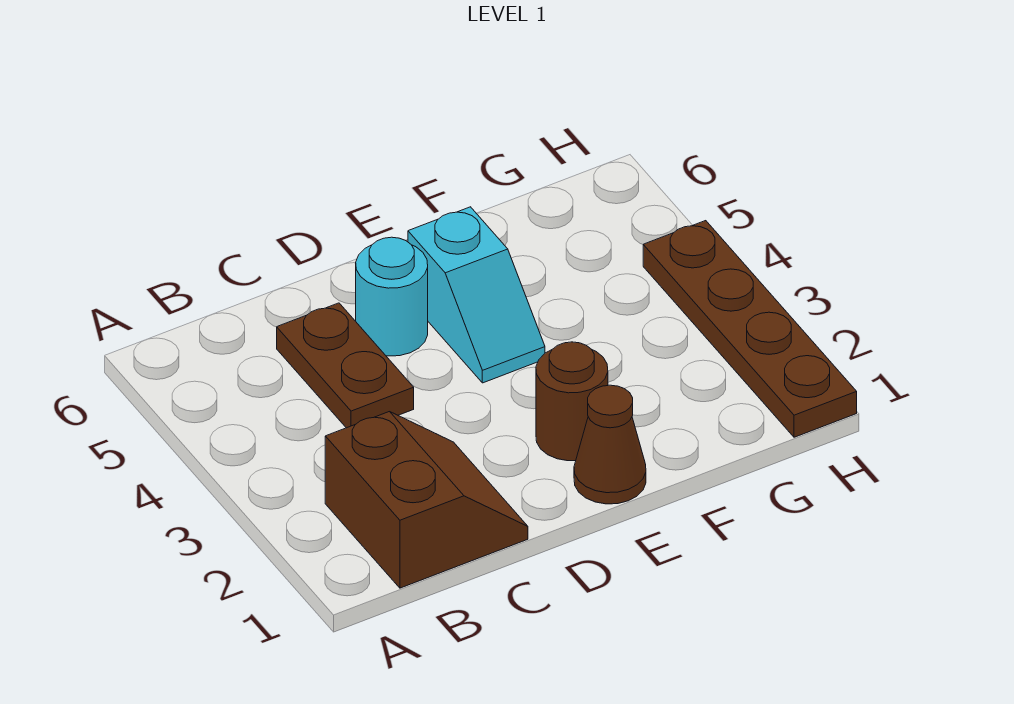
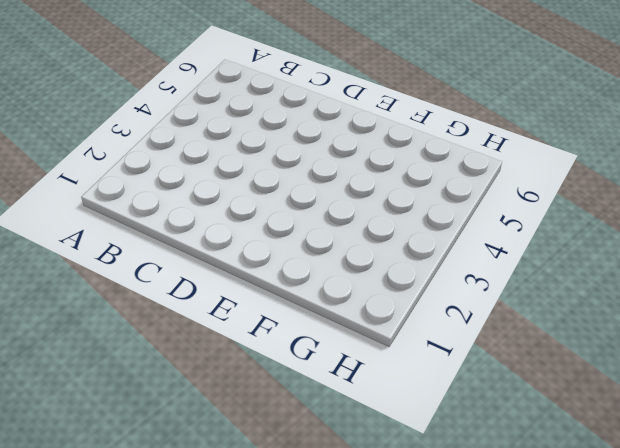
none -> brown slope B1:C2 level 1 top B
none -> brown plate C4:C5 level 1

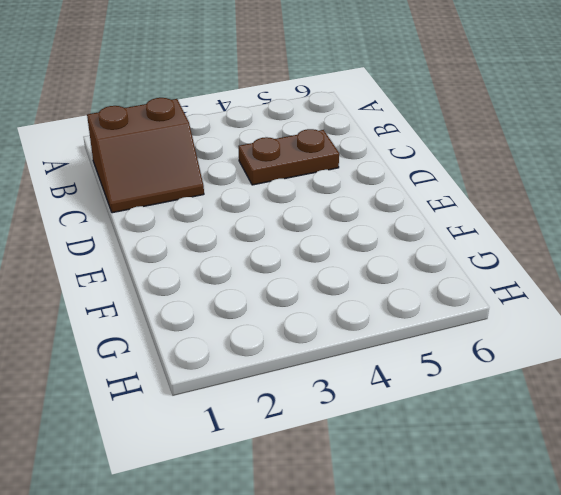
none -> cyan round brick D5 level 1
none -> brown cone E1 level 1

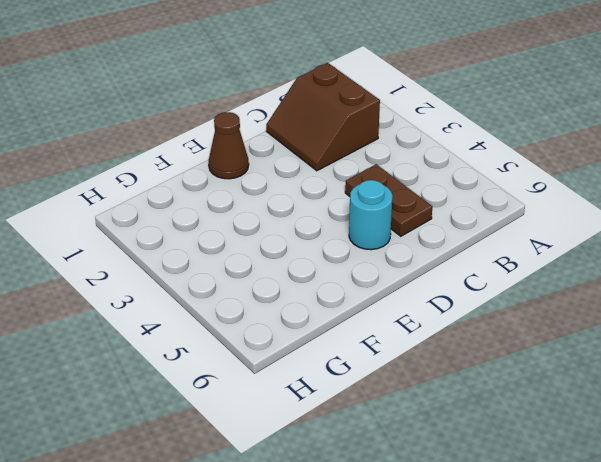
none -> brown round brick E2 level 1
none -> cyan slope E4:E5 level 1 top 5

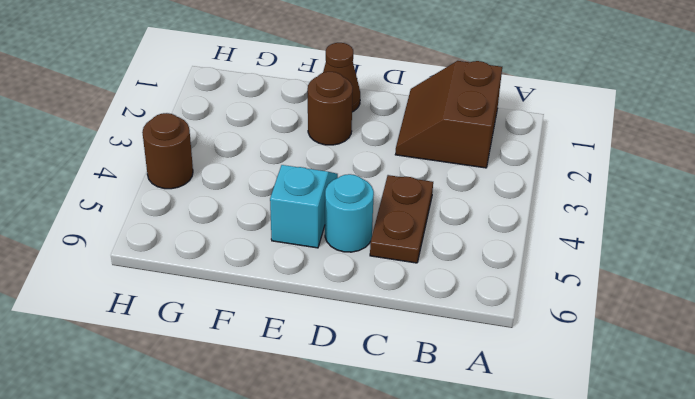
brown round brick H4 level 1 -> brown plate H1:H4 level 1

